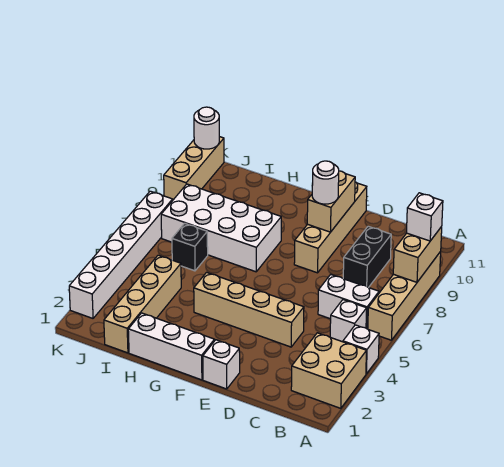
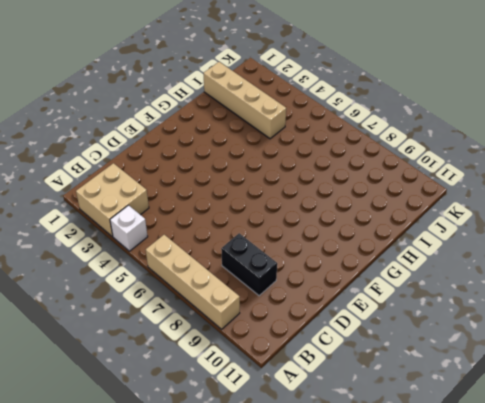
none -> white brick B5 level 1
none -> white brick B6:C6 level 1
none -> tan brick D4:G4 level 1

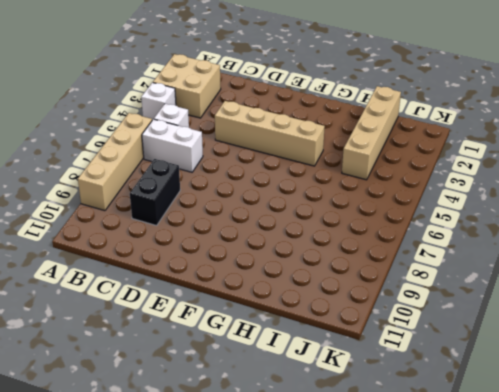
none -> white brick E1 level 1
none -> tan brick E8:E11 level 1
none -> white brick F1:H1 level 1

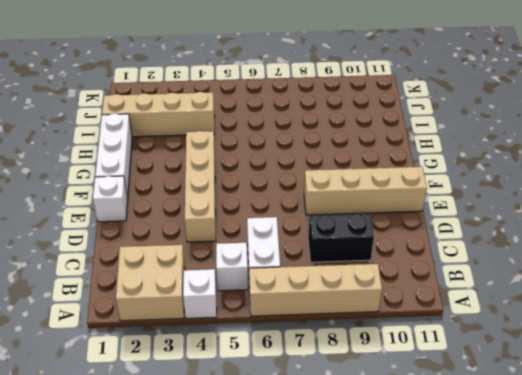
none -> white brick G7:J8 level 1
none -> black brick I6 level 1
none -> white brick K2:K7 level 1

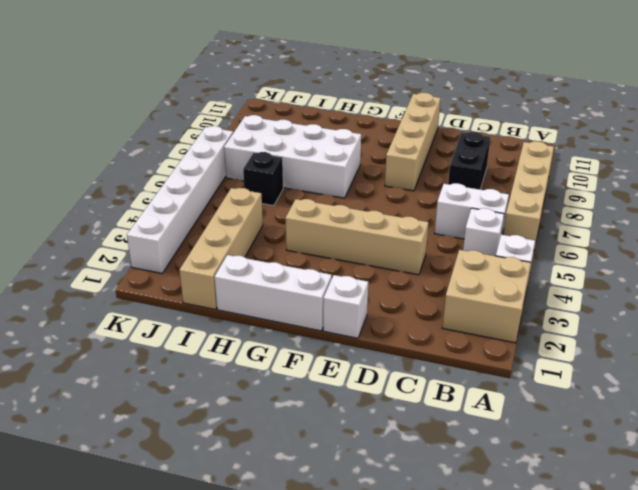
none -> tan brick K9:K11 level 1
none -> tan brick A8:A9 level 2
none -> tan brick E9:E10 level 2

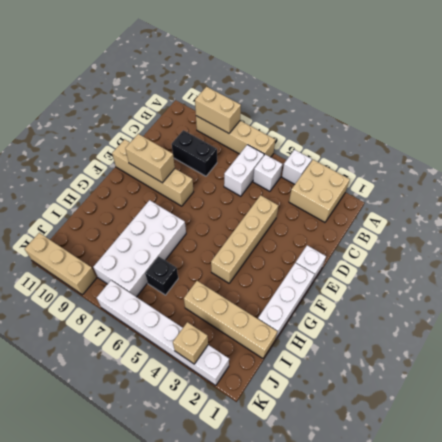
tan brick K3 level 2 -> none
none -> white round brick K11 level 2
none -> white brick A9 level 3
none -> white round brick E9 level 3

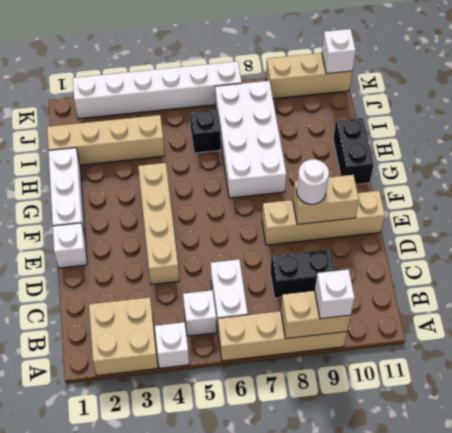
black brick G11:H11 level 1 -> none
white brick K11 level 2 -> white round brick K11 level 2

